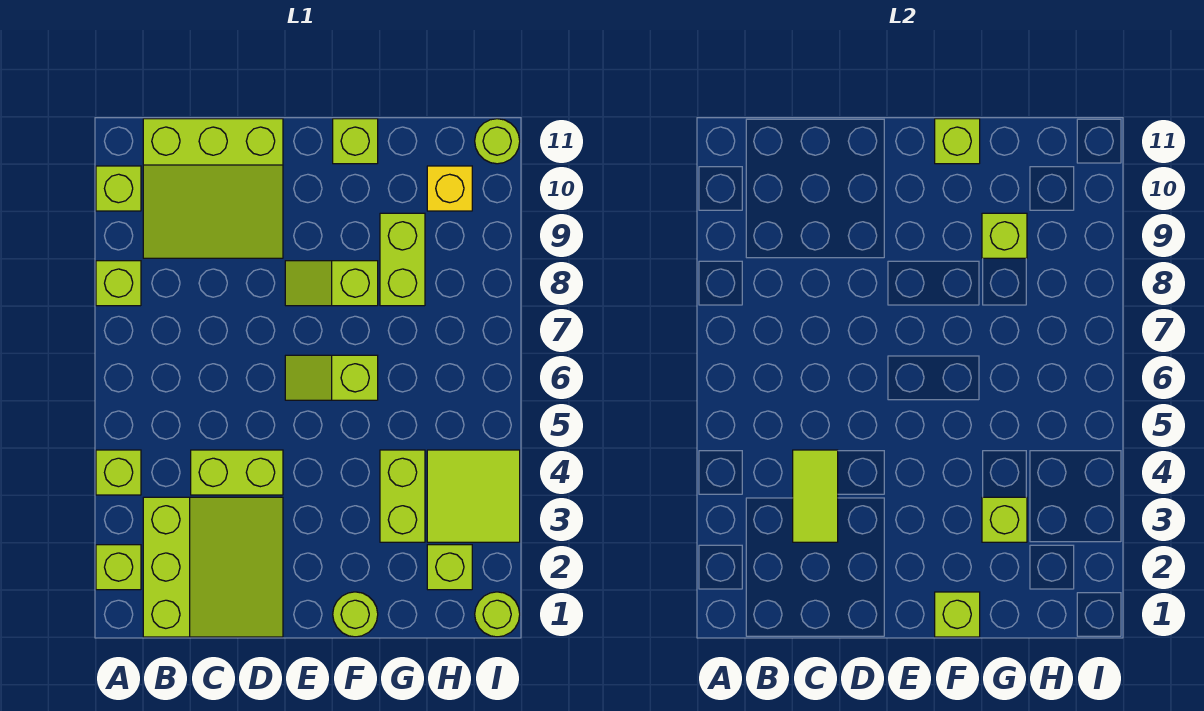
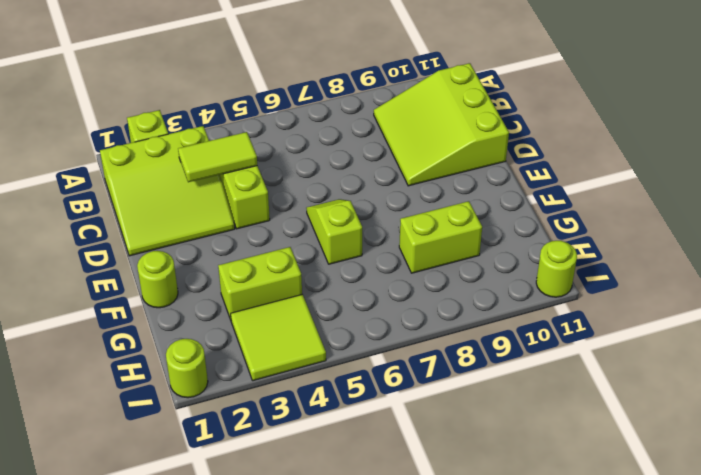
none -> lime brick A4 level 1
none -> lime brick A8 level 1
none -> lime brick A10 level 1

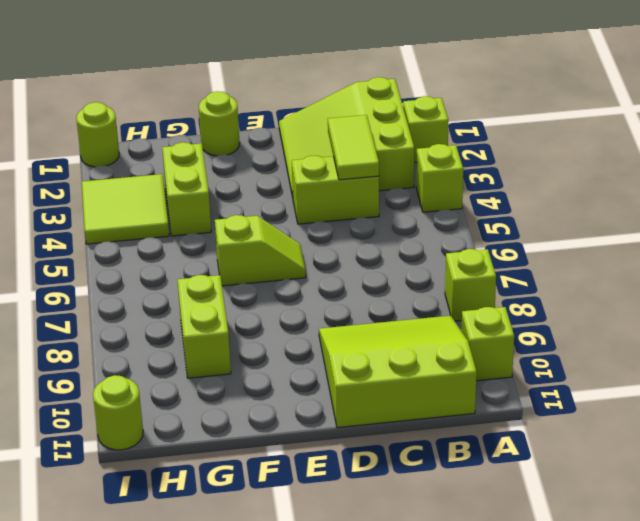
none -> lime slope E8:F8 level 1 top F
none -> lime brick F11 level 1
none -> lime brick H2 level 1

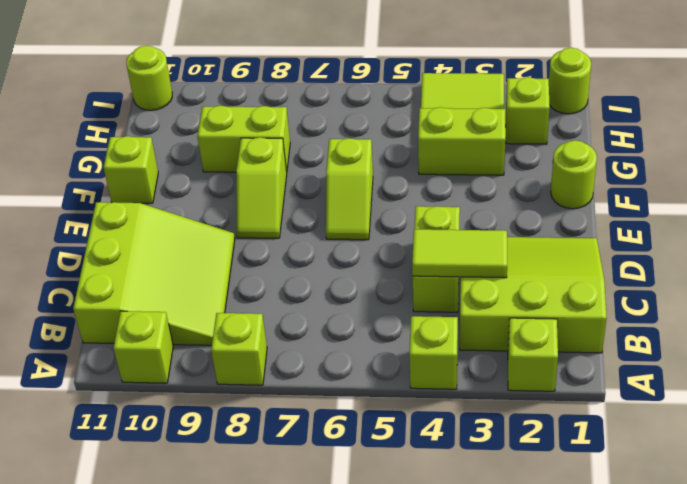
none -> yellow brick H10 level 1
none -> lime brick F1 level 2
none -> lime brick F11 level 2

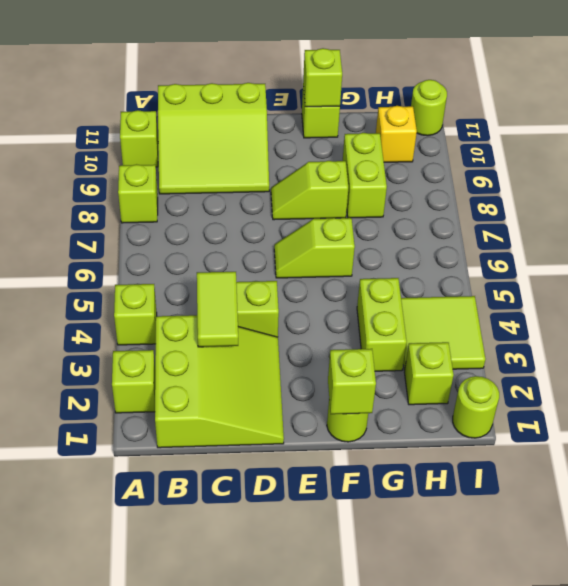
none -> lime brick G3 level 2
none -> lime brick G9 level 2

